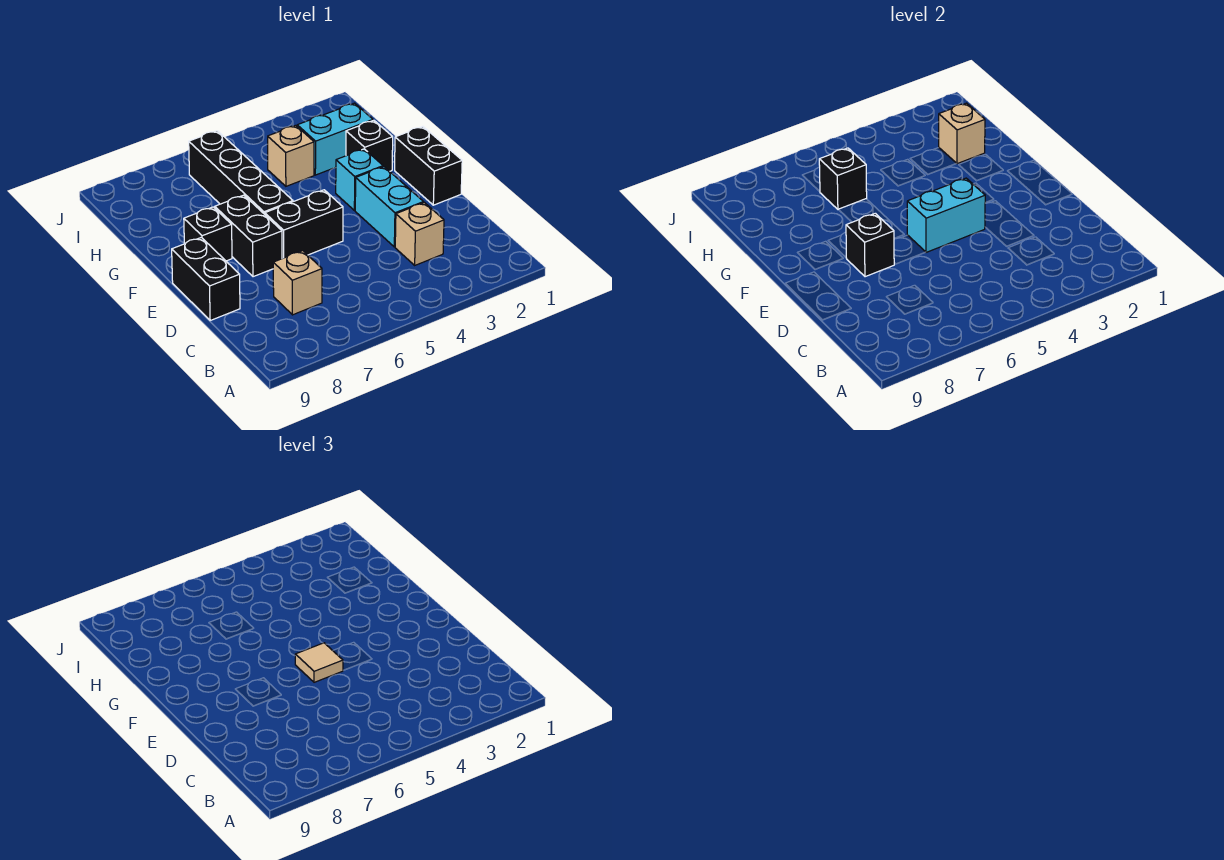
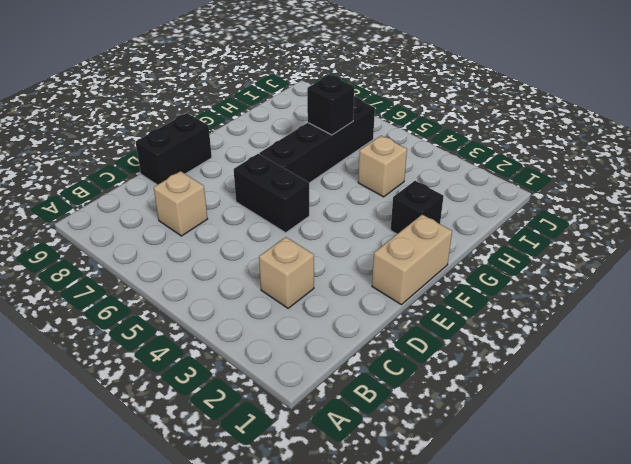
tan brick E1:F1 level 1 -> black brick E1:F1 level 1
none -> cyan brick D3:E3 level 1
none -> black brick E7:F7 level 1
none -> cyan brick F3 level 1

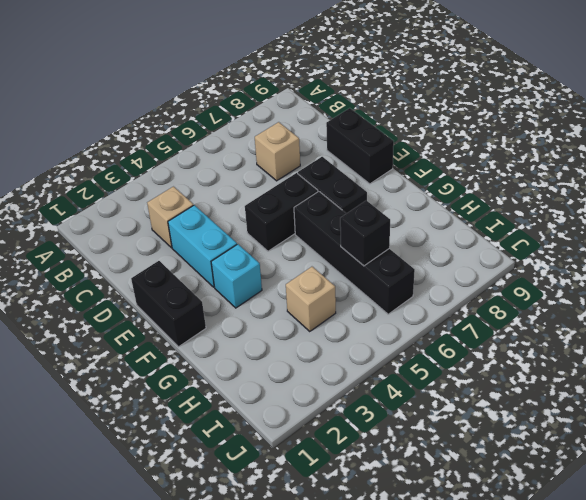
none -> black brick F8 level 1
none -> black brick G2 level 1
none -> cyan brick H2:H3 level 1

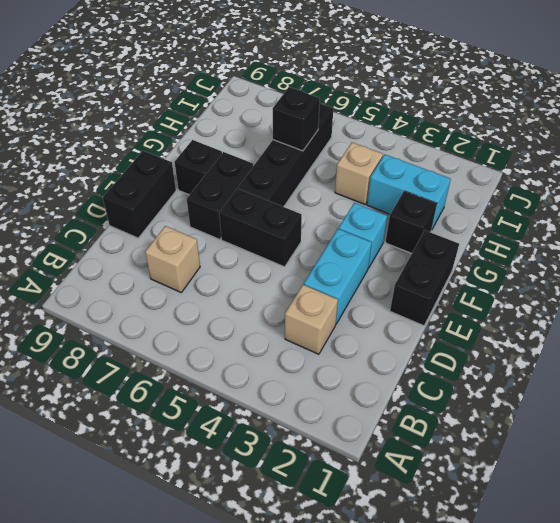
none -> cyan brick E4:E5 level 2
none -> black brick E7 level 2
none -> tan brick H2 level 2

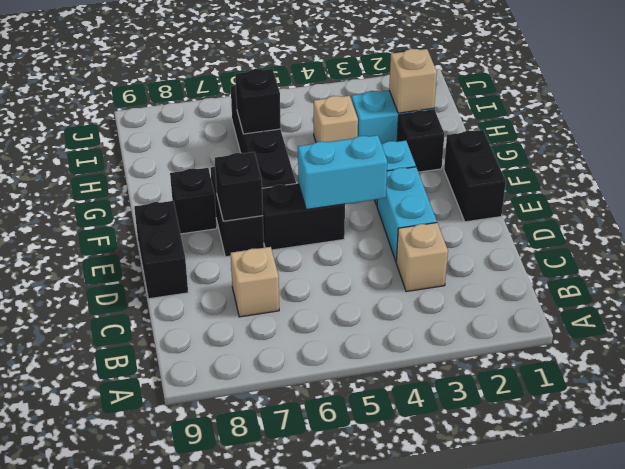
none -> tan tile E5 level 3

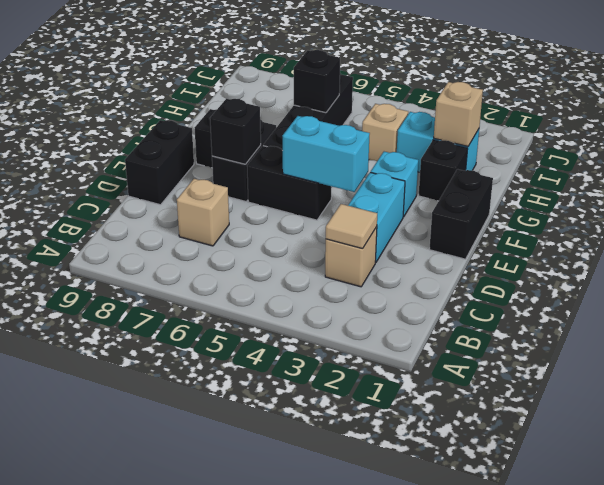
tan tile C3 level 2 -> tan tile E5 level 3

